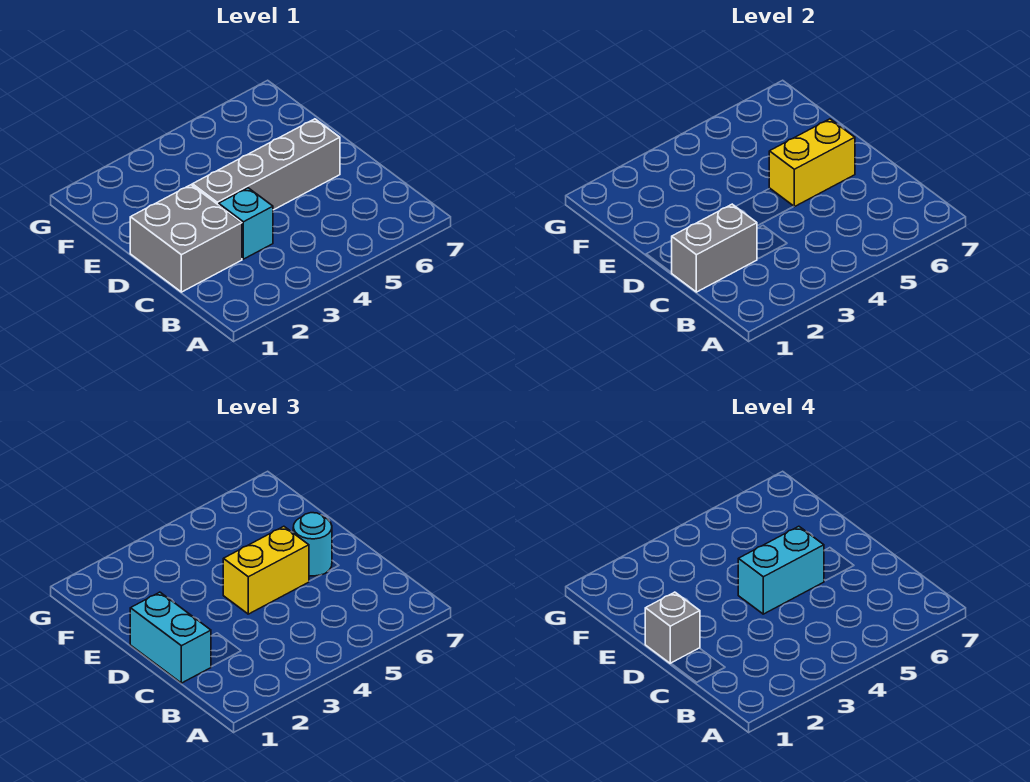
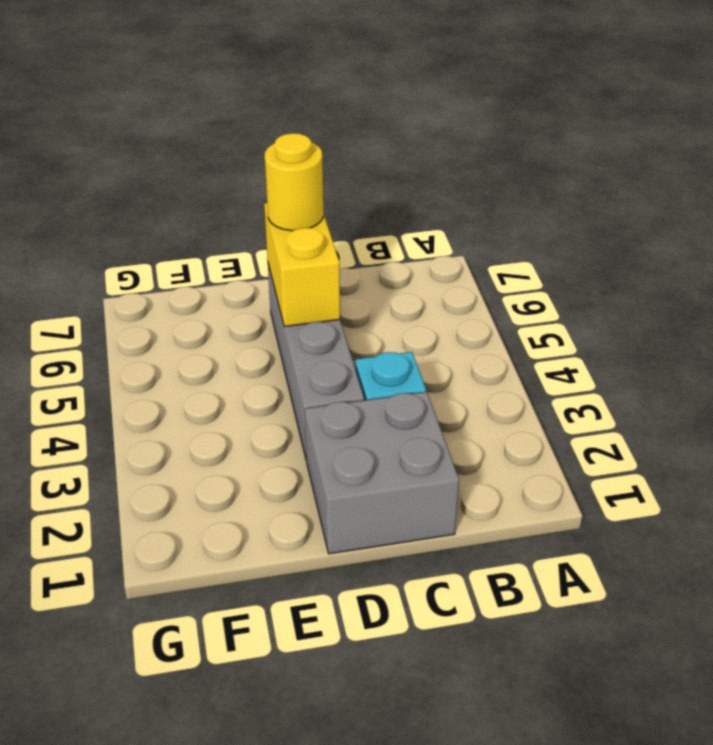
yellow round brick D6 level 3 -> cyan round brick D6 level 3
none -> grey brick C1:C2 level 2
none -> cyan brick C1:D1 level 3

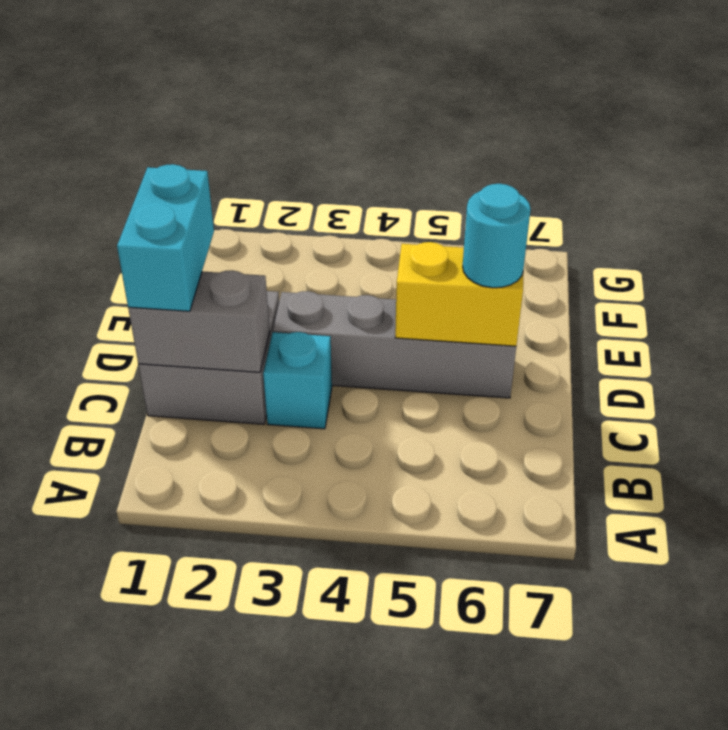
none -> yellow brick D4:D5 level 3
none -> grey brick D1 level 4

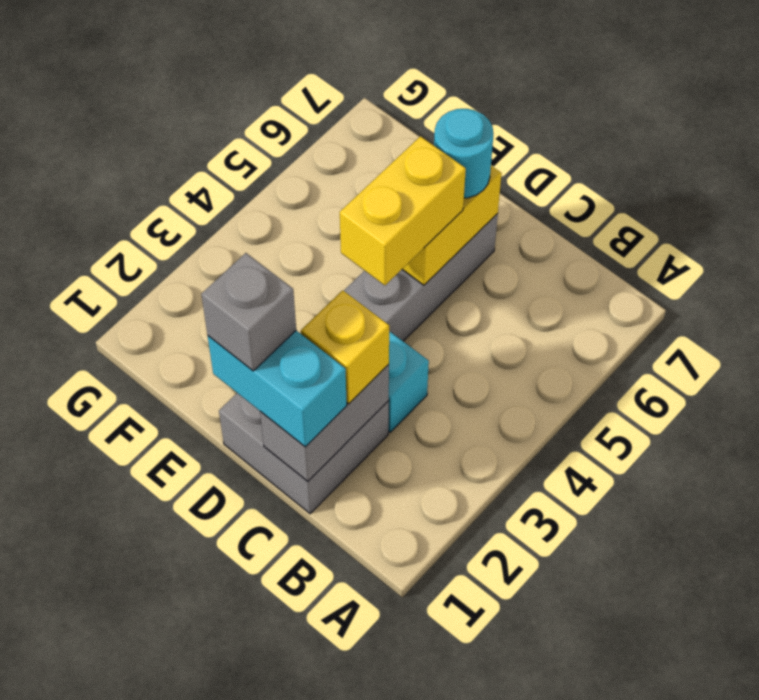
yellow brick C2 level 3 -> none
none -> cyan brick D4:D5 level 4

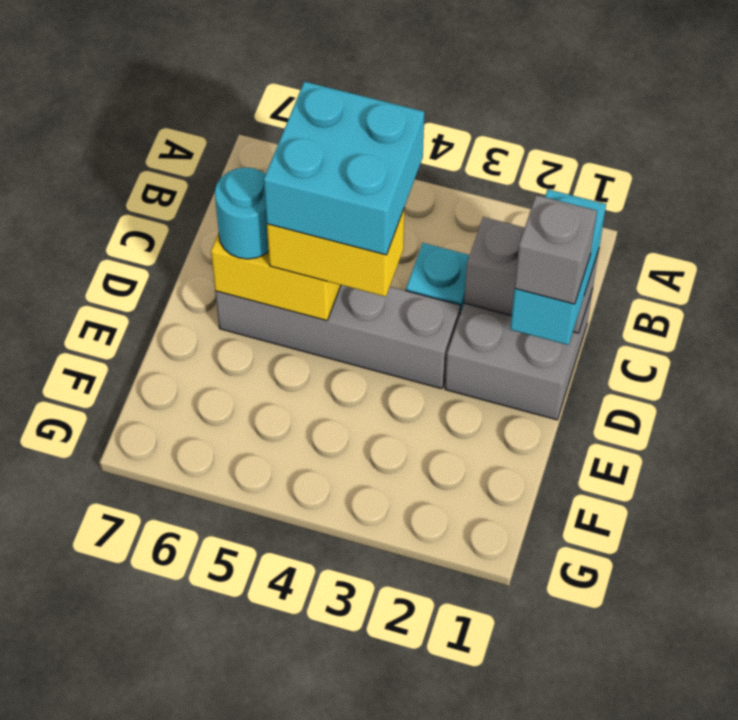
cyan brick C4:D5 level 4 -> cyan brick D4:D5 level 4

